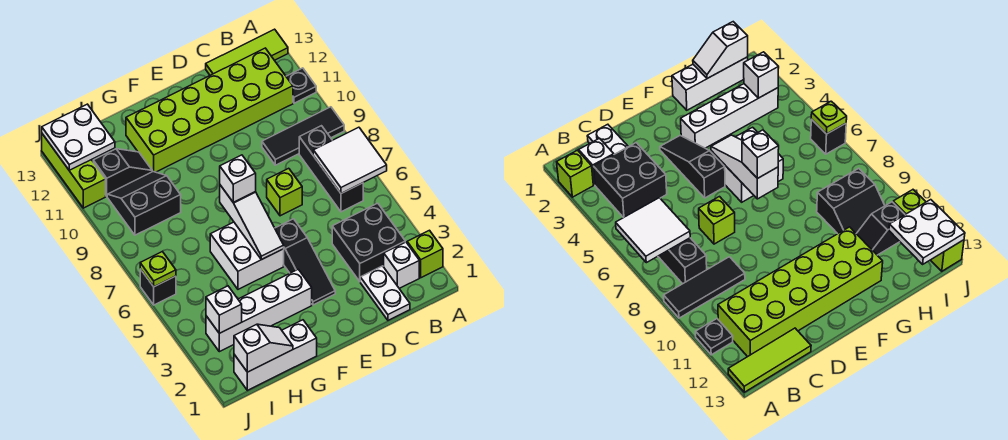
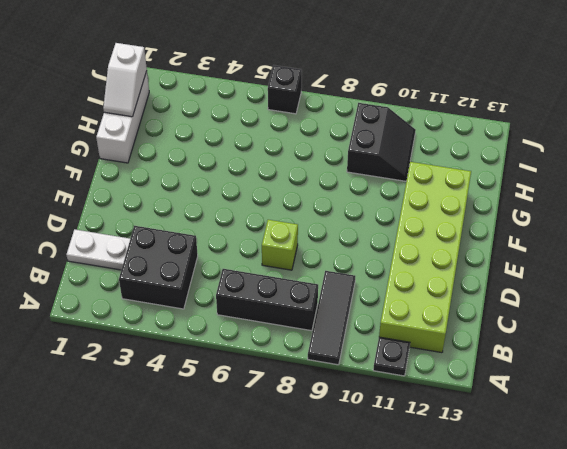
none -> lime brick A2 level 1
none -> lime tile A13:C13 level 1
none -> white brick B2 level 1

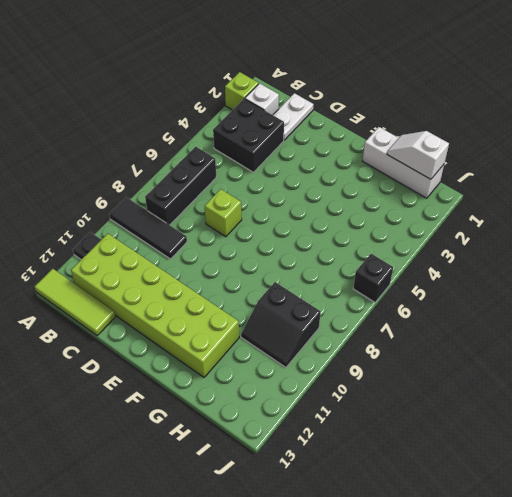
none -> black slope E3:E5 level 1 top 5
none -> white brick F3:I3 level 1
none -> white brick F5:G6 level 1

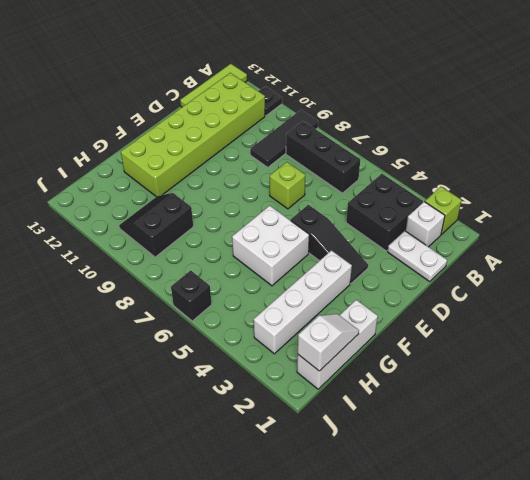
none -> black slope H11:I11 level 1 top I
none -> lime brick J11:J13 level 1
none -> white tile A6:B7 level 2

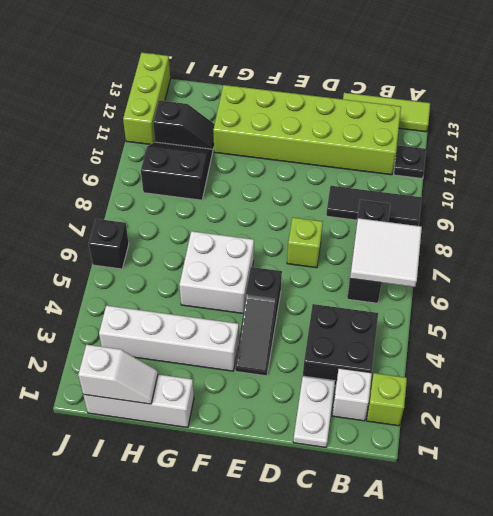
none -> white slope F5:F7 level 2 top 7
none -> white brick I3 level 2
none -> white plate I12:J13 level 2

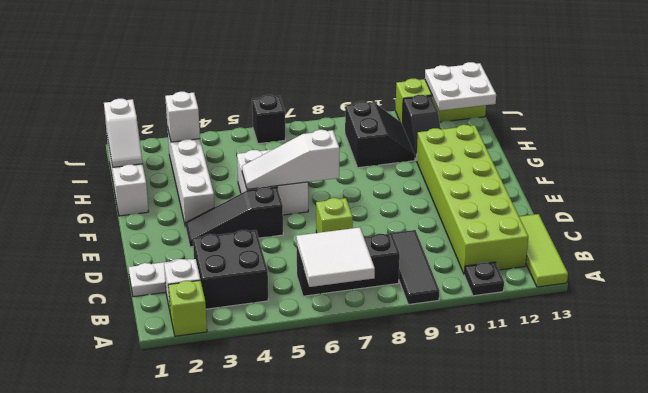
none -> lime plate J6 level 2
none -> white brick F7 level 3

